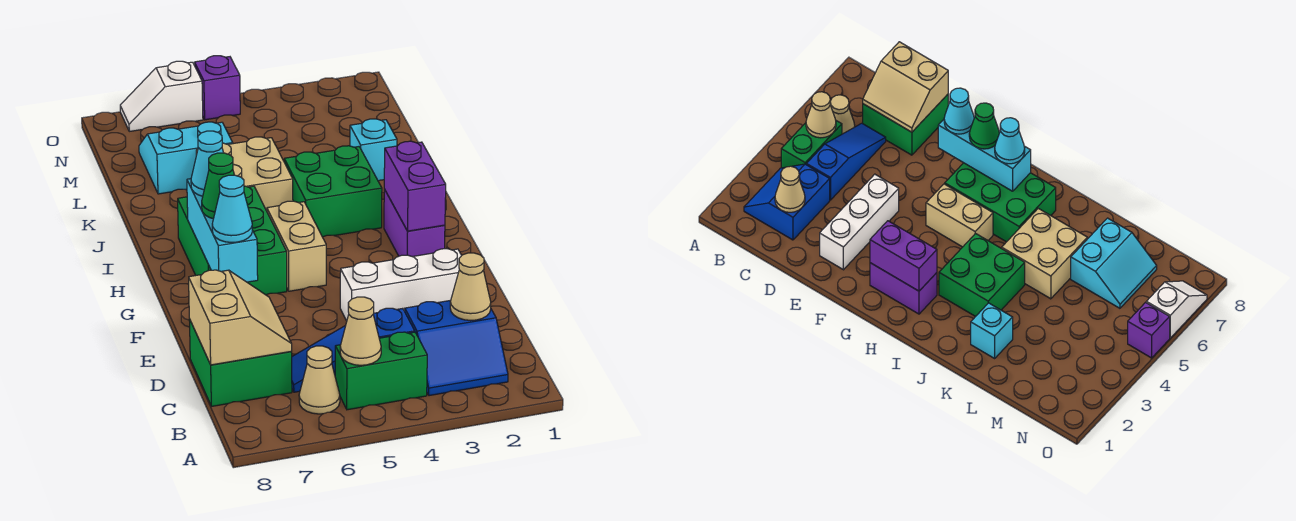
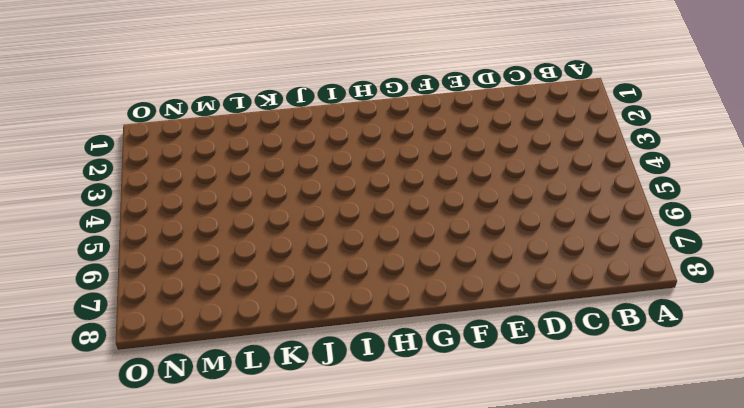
none -> blue slope B2:C3 level 1 top C
none -> green brick B4:B5 level 1
none -> tan cone B6 level 1

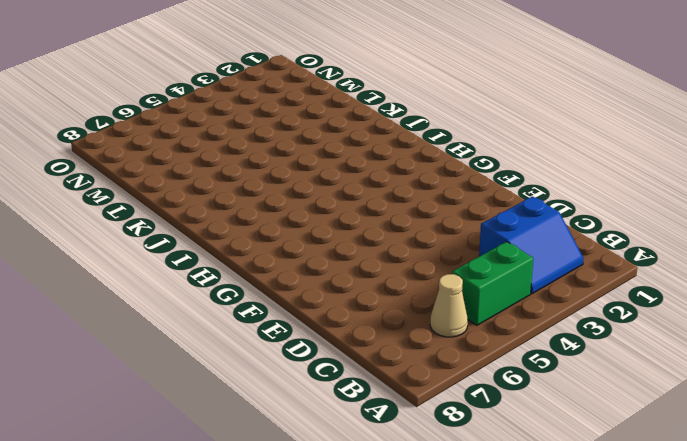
none -> blue slope C4:C6 level 1 top 4
none -> green brick C7:D8 level 1
none -> white brick E2:E4 level 1

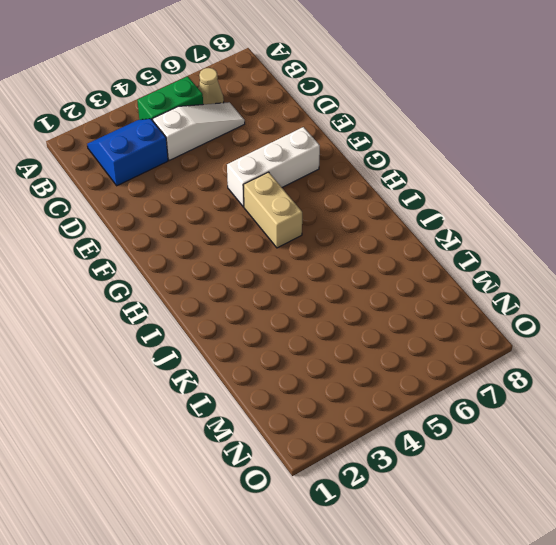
white slope C4:C6 level 1 top 4 -> blue slope C4:C6 level 1 top 4
white brick F5:F7 level 1 -> white brick E2:E4 level 1
none -> green brick C7:D8 level 1
none -> purple brick G2:H2 level 1
none -> green brick G6:I7 level 1

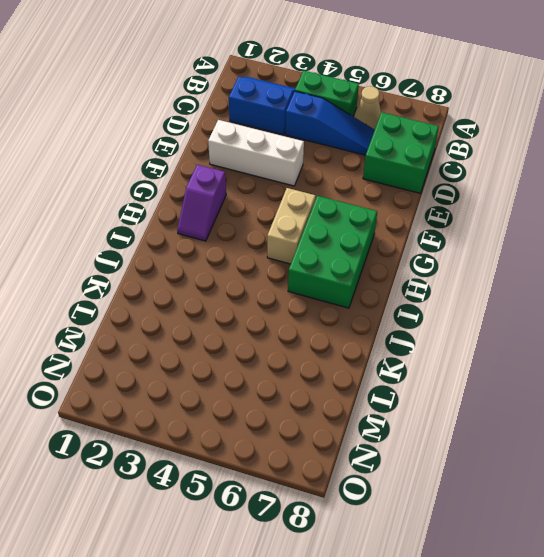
purple slope G2:H2 level 1 top G -> purple brick G2:H2 level 1
none -> green brick I3:J4 level 1
none -> tan brick J5:K6 level 1
none -> cyan brick K2 level 1

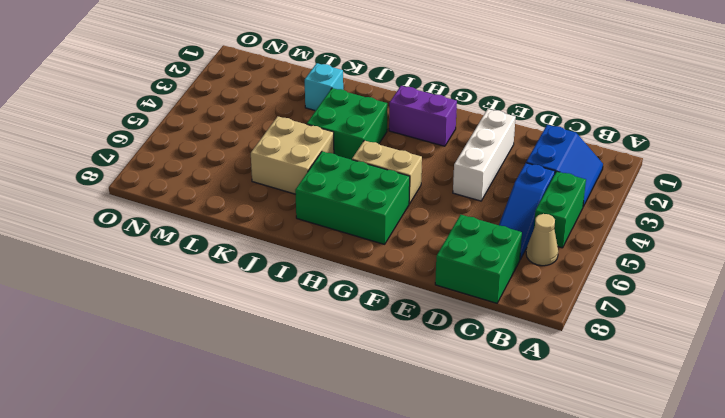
none -> cyan slope L6:M7 level 1 top L
none -> purple brick O5 level 1
none -> white slope O6:O7 level 1 top 6

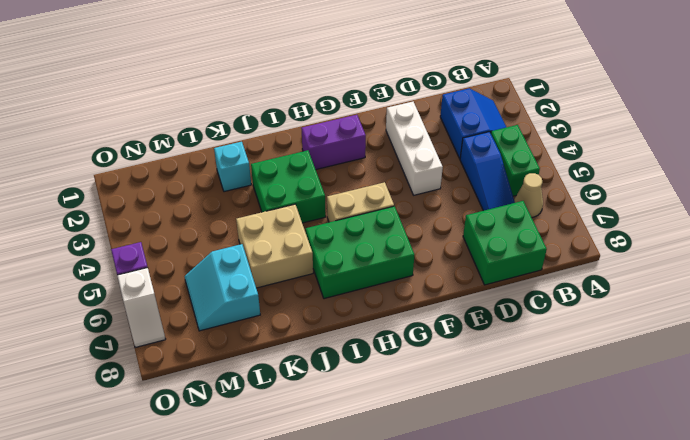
none -> tan cone B5 level 2
none -> tan cone C2 level 2
none -> tan slope C7:D8 level 2 top 8

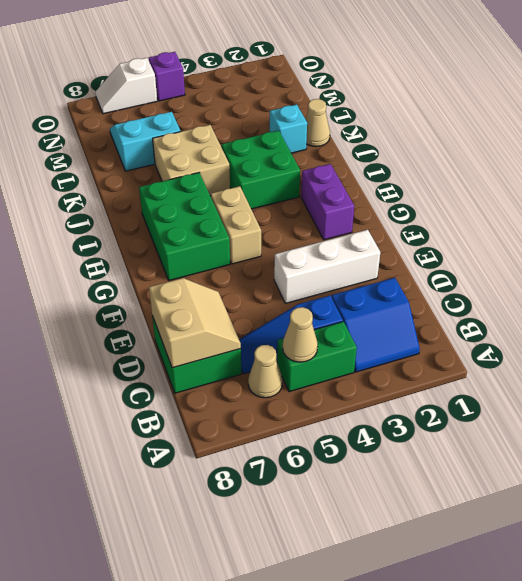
tan cone K1 level 1 -> tan cone C2 level 2
none -> cyan brick F7:H7 level 2
none -> purple brick G2:H2 level 2
none -> cyan cone F7 level 3

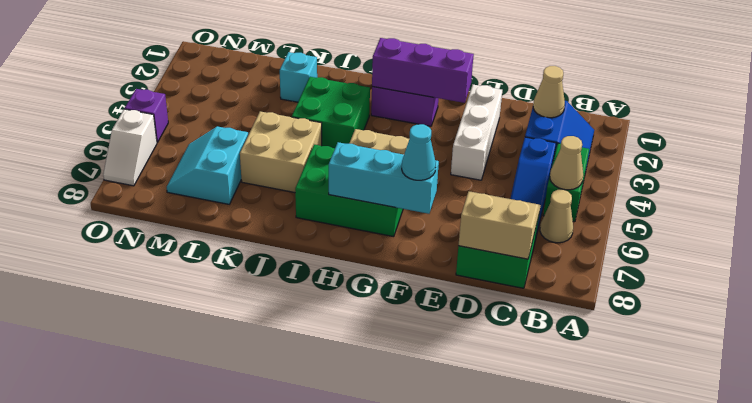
purple brick F2:H2 level 2 -> purple brick G2:H2 level 2
none -> green cone G7 level 3
none -> cyan cone H7 level 3

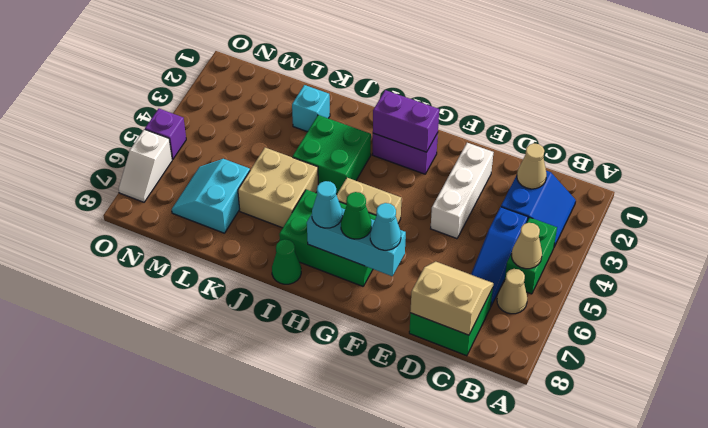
green cone I8 level 1 -> none

